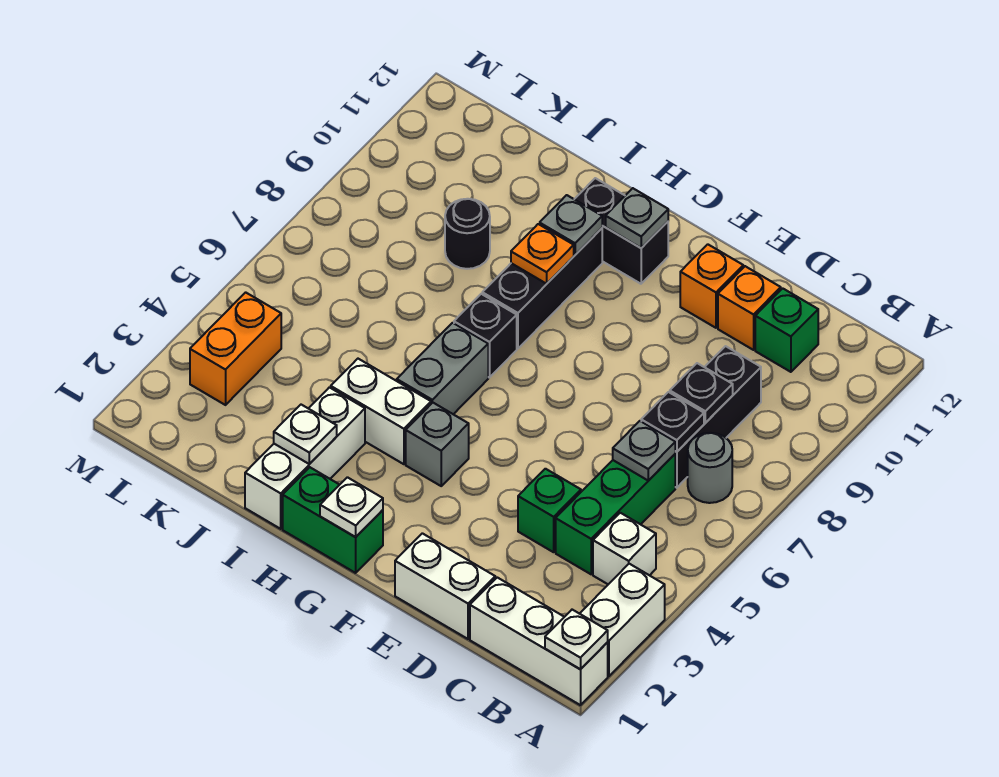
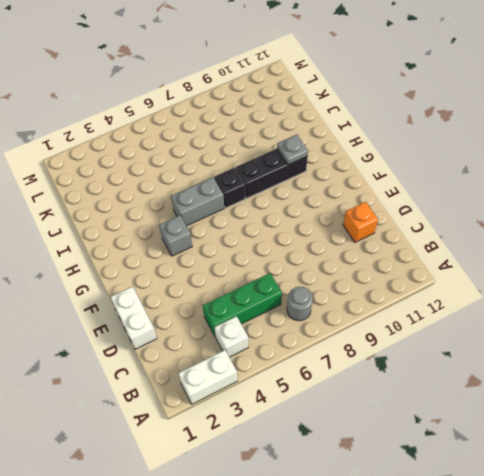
none -> white brick A1:C1 level 1
none -> black brick C7:C9 level 1
none -> green brick C11 level 1
none -> green brick D4 level 1

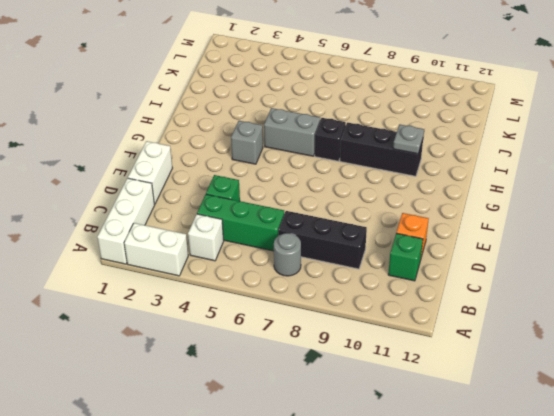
none -> orange brick E11 level 1
none -> green brick G1:H1 level 1
none -> black brick G11:H11 level 1
none -> white brick H4:I4 level 1

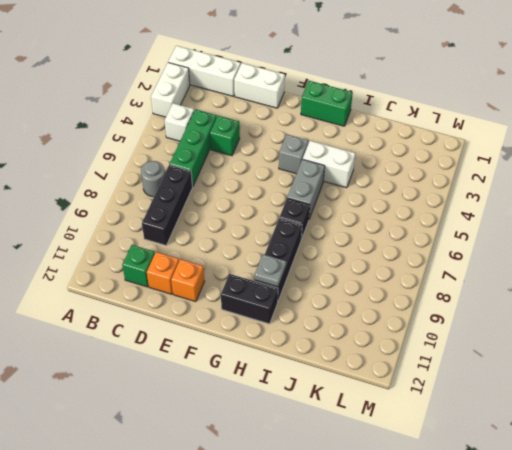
none -> white brick I1:I3 level 1
none -> black round brick J9 level 1
none -> orange brick L3:L4 level 1
none -> white plate A1 level 2

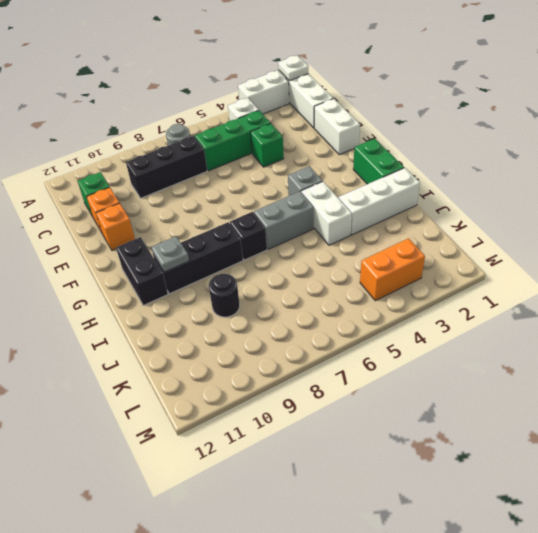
none -> grey plate C6 level 2
none -> black plate C7 level 2
none -> black plate C8 level 2
none -> white plate G1 level 2

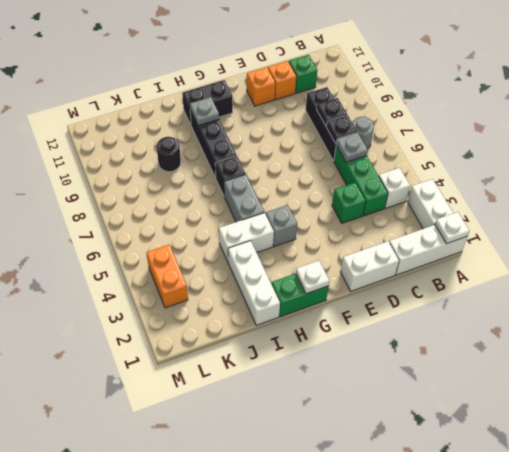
none -> grey plate G11 level 2
none -> orange plate H9 level 2
none -> white plate I2 level 2

